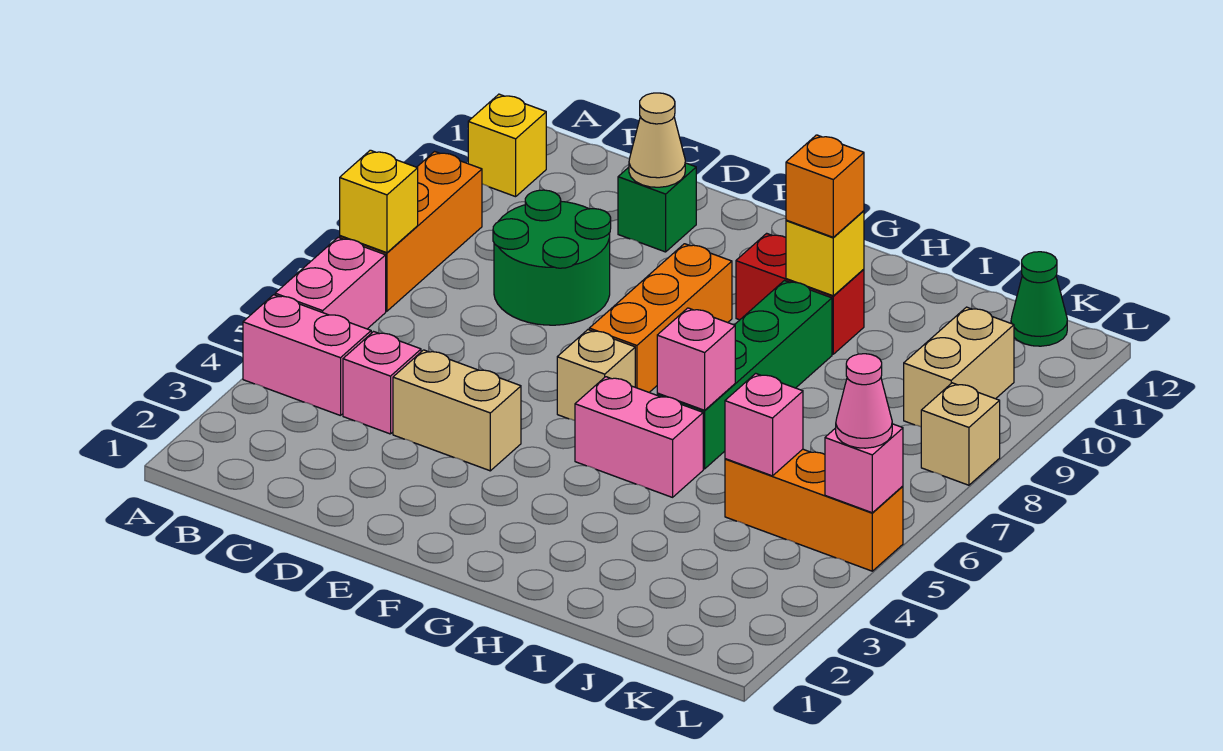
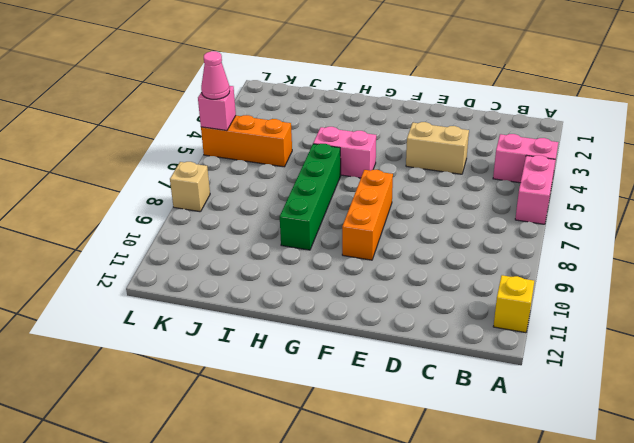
none -> orange brick A7:A9 level 1
none -> pink brick C4 level 1
none -> green round brick C8:D9 level 1

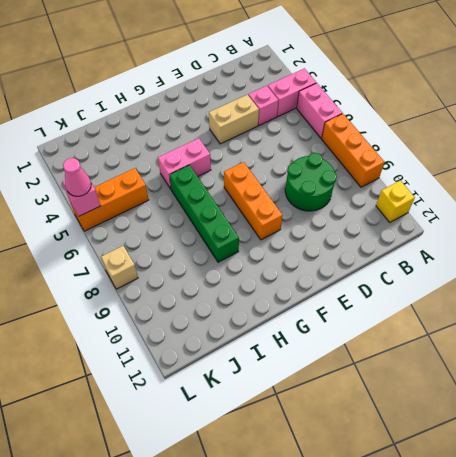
none -> green brick D11 level 1
none -> tan brick F6 level 1
none -> red brick G10:H10 level 1

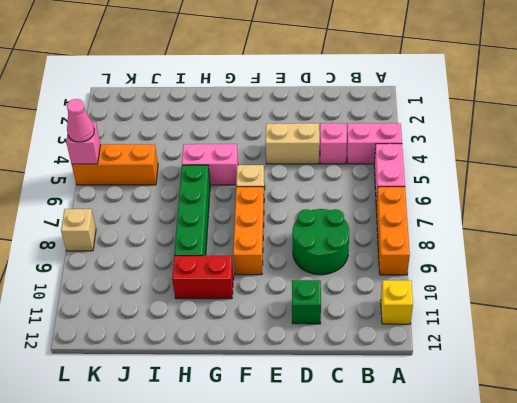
none -> tan brick K9:K10 level 1
none -> green cone K12 level 1
none -> yellow brick A7 level 2

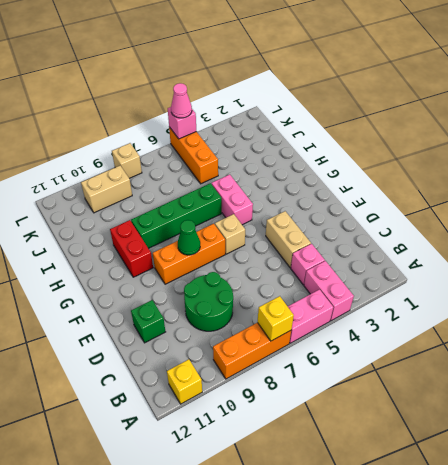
green cone F8 level 2 -> green cone K12 level 1
none -> tan cone D11 level 2
none -> pink brick H6 level 2
none -> yellow brick H10 level 2

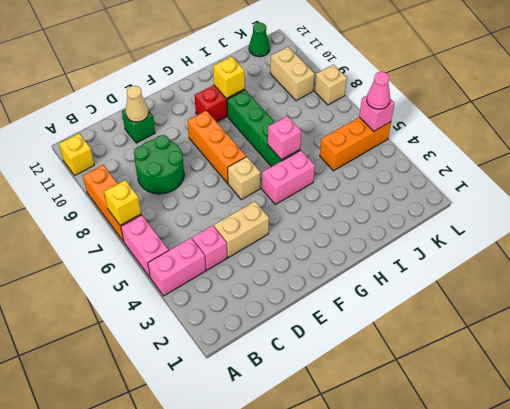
none -> pink brick J5 level 2
none -> orange brick H10 level 3

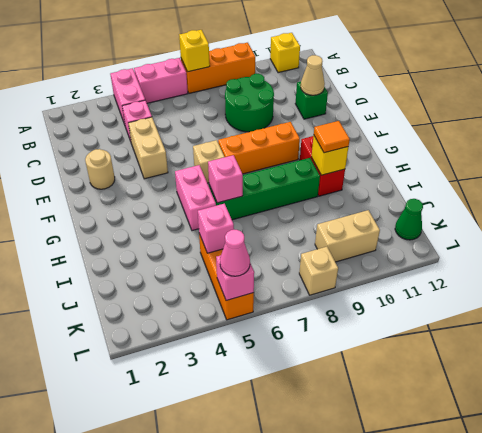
tan round brick E2 level 1 -> none
orange tile H10 level 3 -> orange brick H10 level 3

